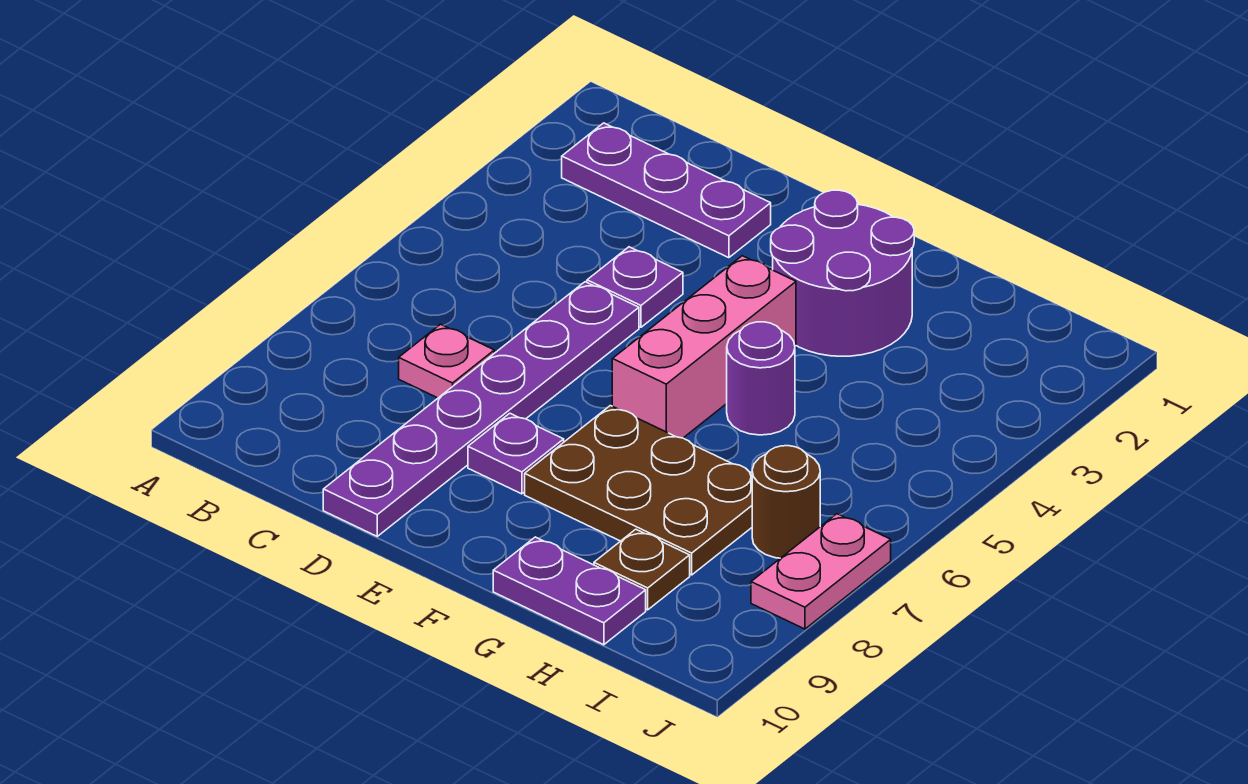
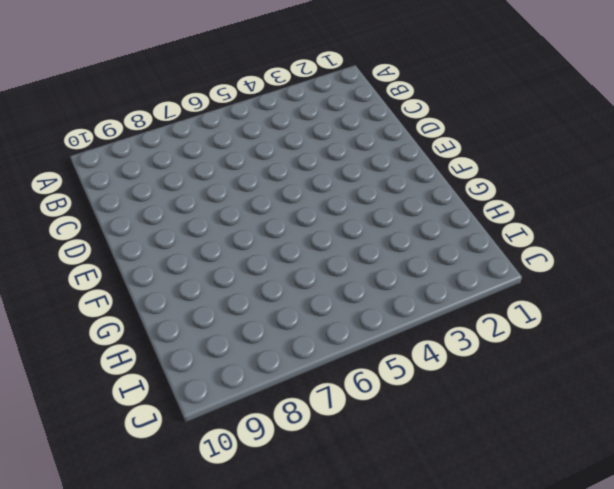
none -> purple plate B2:D2 level 1
none -> pink plate C7 level 1
none -> purple plate D4 level 1

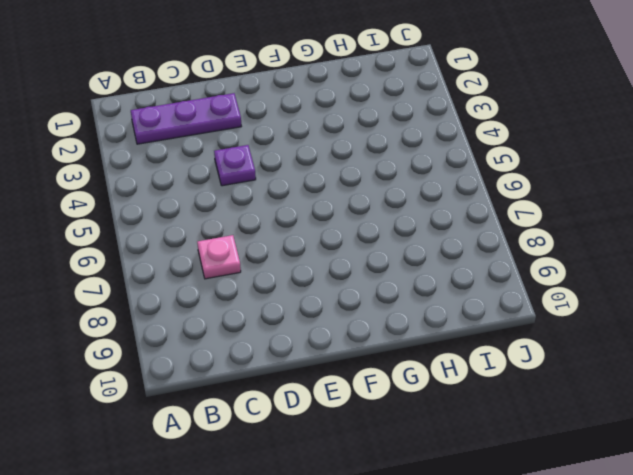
none -> purple plate D5:D10 level 1
none -> purple plate E8 level 1
none -> purple round brick F2:G3 level 1

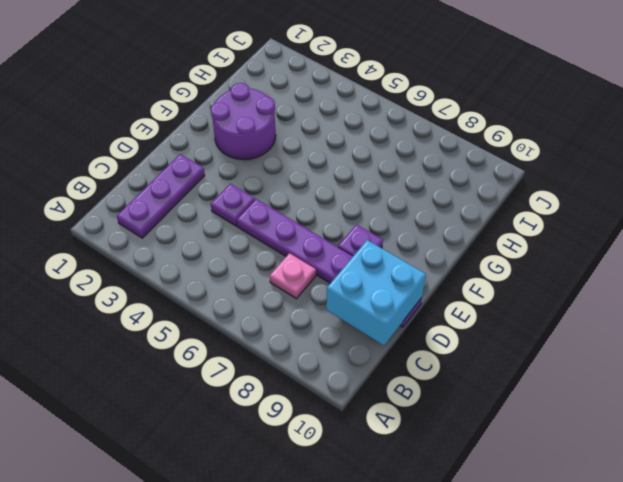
cyan brick C9:D10 level 2 -> none
none -> pink brick F4:F6 level 1
none -> brown plate F7:H8 level 1
none -> purple round brick G5 level 1

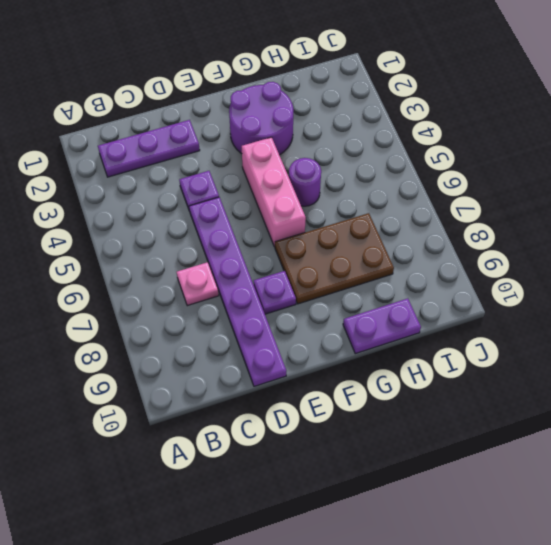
none -> brown plate H9 level 1
none -> brown round brick I7 level 1
none -> pink plate J7:J8 level 1

